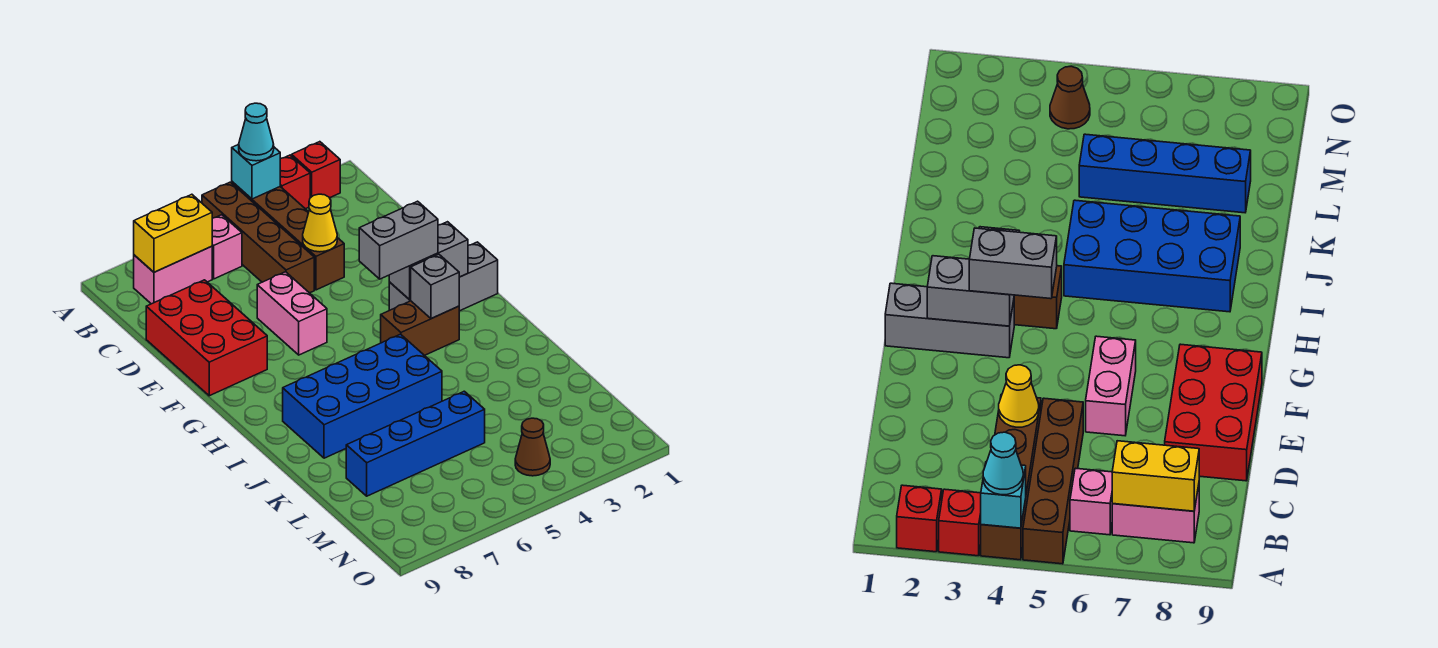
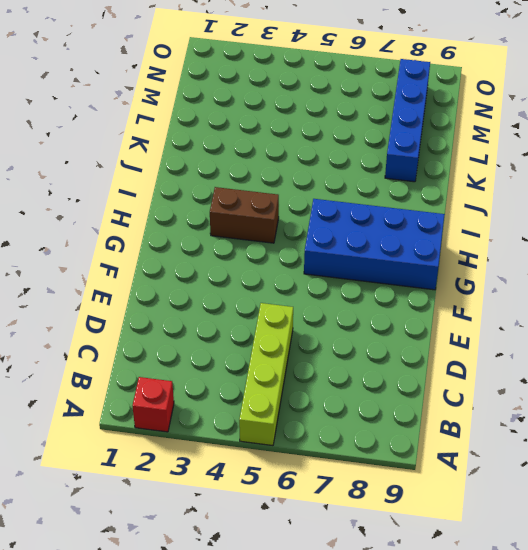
lime brick A5:D5 level 1 -> brown brick A5:D5 level 1
blue brick G6:H9 level 1 -> blue brick I5:J8 level 1
blue brick K8:N8 level 1 -> blue brick L5:L8 level 1
none -> red brick A3 level 1
none -> brown brick A4:D4 level 1
none -> pink brick B6 level 1

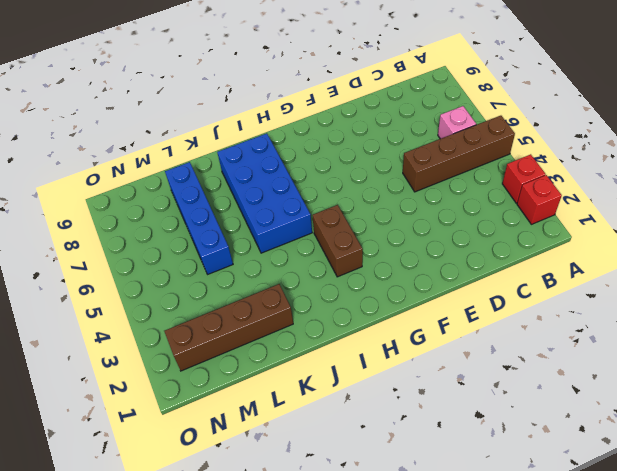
brown brick K2:N2 level 1 -> brown brick A4:D4 level 1
none -> pink brick B7:B8 level 1
none -> red brick D8:F9 level 1
none -> pink brick E6:F6 level 1

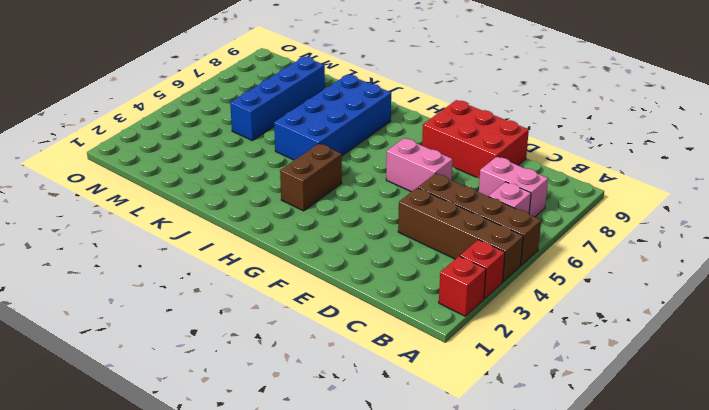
pink brick B7:C7 level 1 -> pink brick B7:B8 level 1
none -> grey brick G1:G3 level 1
none -> brown cone N4 level 1
none -> cyan brick A4 level 2

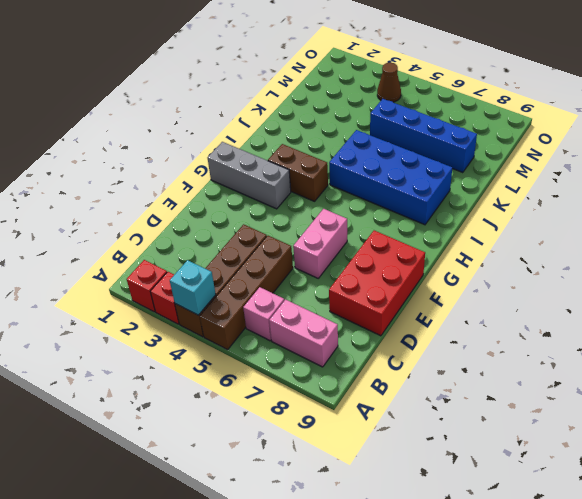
none -> yellow brick B7:B8 level 2
none -> yellow cone D4 level 2
none -> grey brick G2:G3 level 2

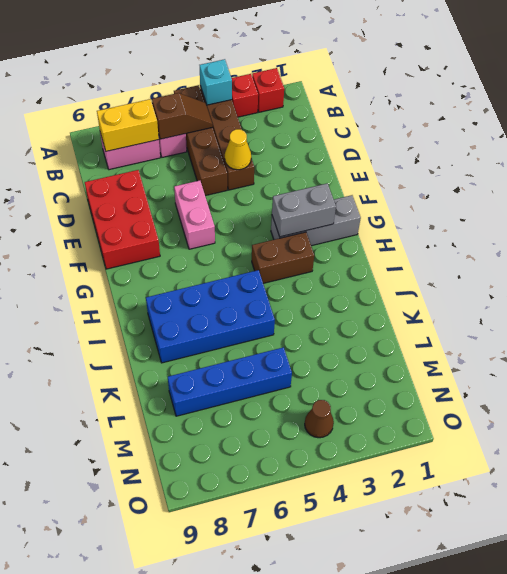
brown slope B5:B6 level 2 top 6 -> none
none -> grey brick H3 level 2
none -> cyan cone A4 level 3
none -> grey brick G3:G4 level 3

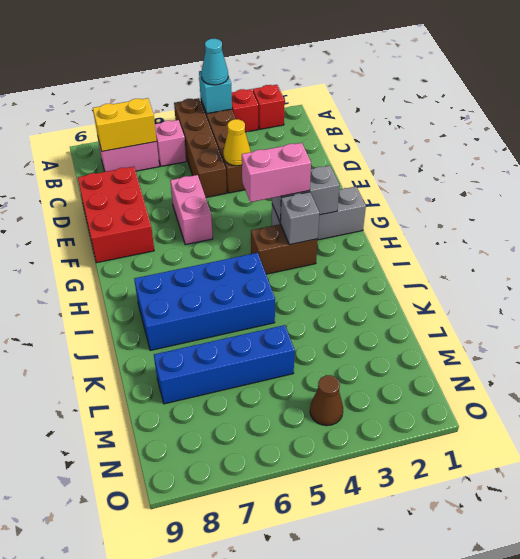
pink brick G3:G4 level 3 -> grey brick G3:G4 level 3

